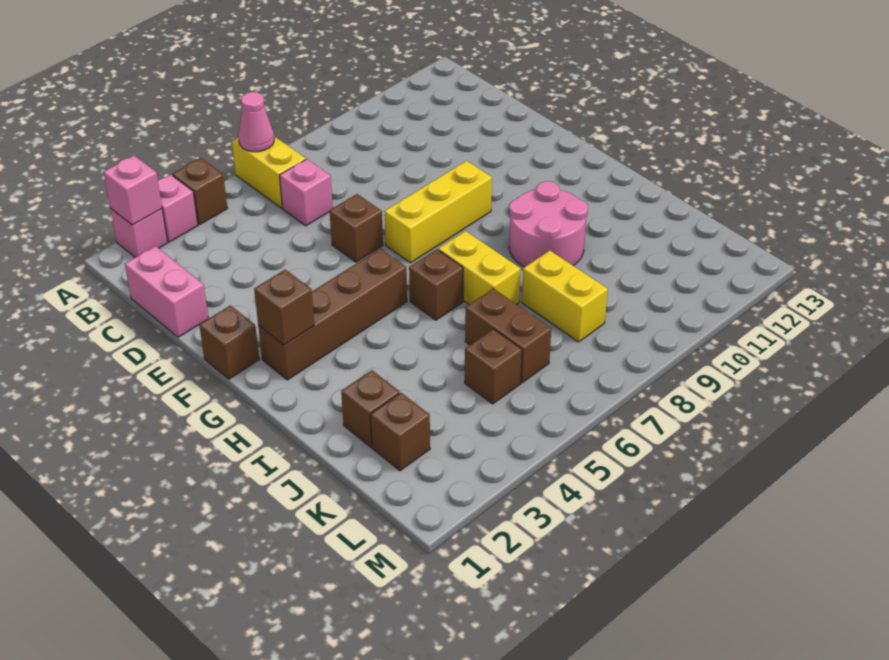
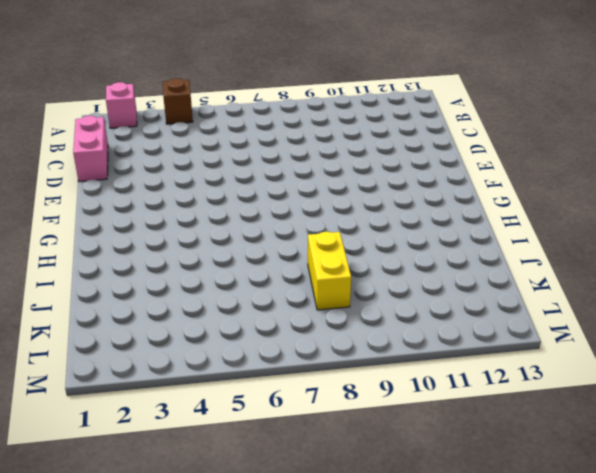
none -> pink brick A3 level 1
none -> yellow brick A6:B6 level 1
none -> pink brick C6 level 1

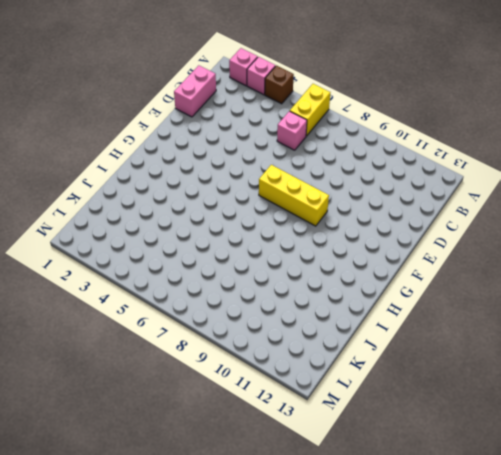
none -> brown brick E6 level 1
none -> brown brick F1 level 1
none -> brown brick G2:G5 level 1

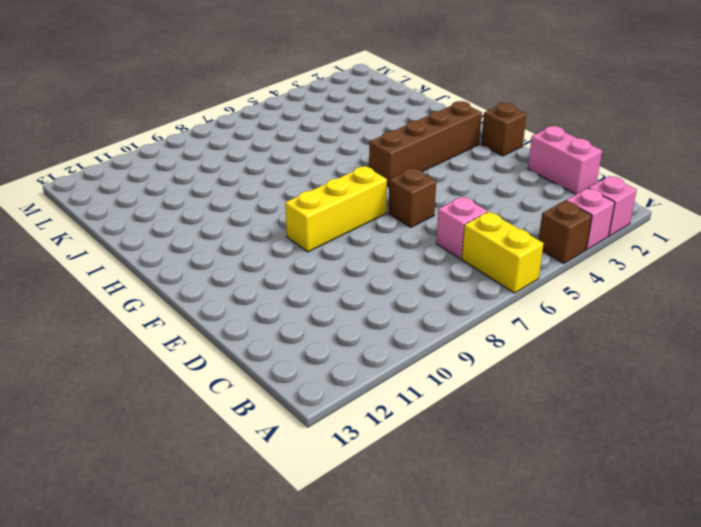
none -> brown brick H6 level 1
none -> yellow brick H7:I7 level 1
none -> pink round brick H9:I10 level 1

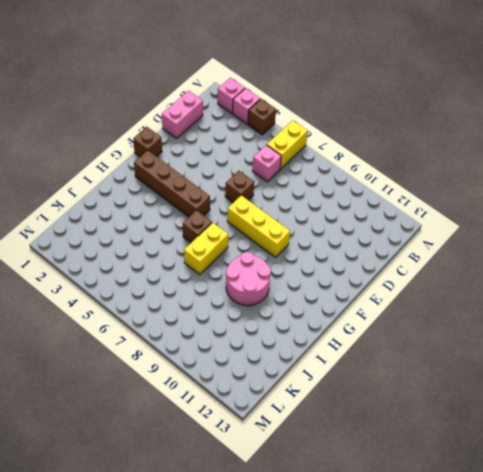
none -> brown brick J2 level 1
none -> brown brick J6:K6 level 1
none -> yellow brick J8:K8 level 1

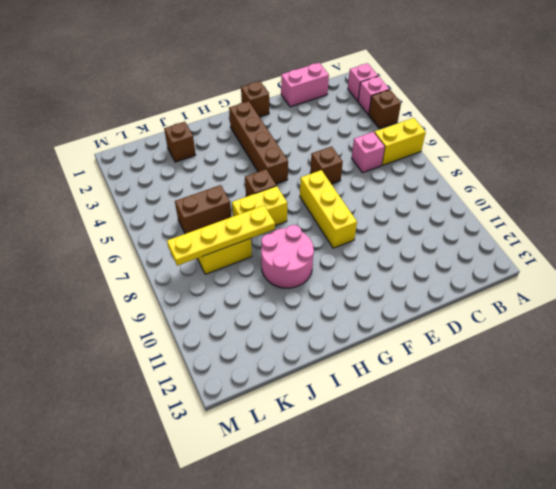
yellow plate I8:L8 level 2 -> none
none -> brown brick K2 level 1
none -> brown brick K5 level 1
none -> pink brick A2 level 2

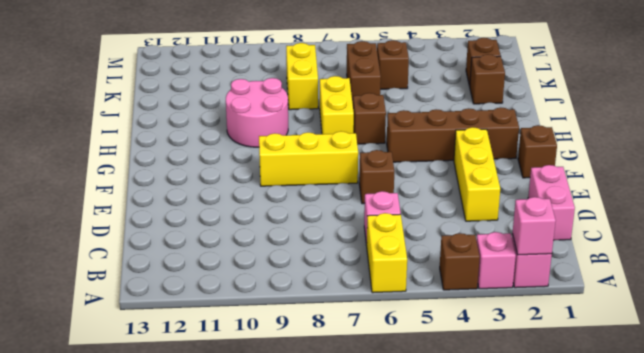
yellow brick D3:F3 level 1 -> none
none -> pink cone A6 level 2
none -> brown brick G2 level 2

